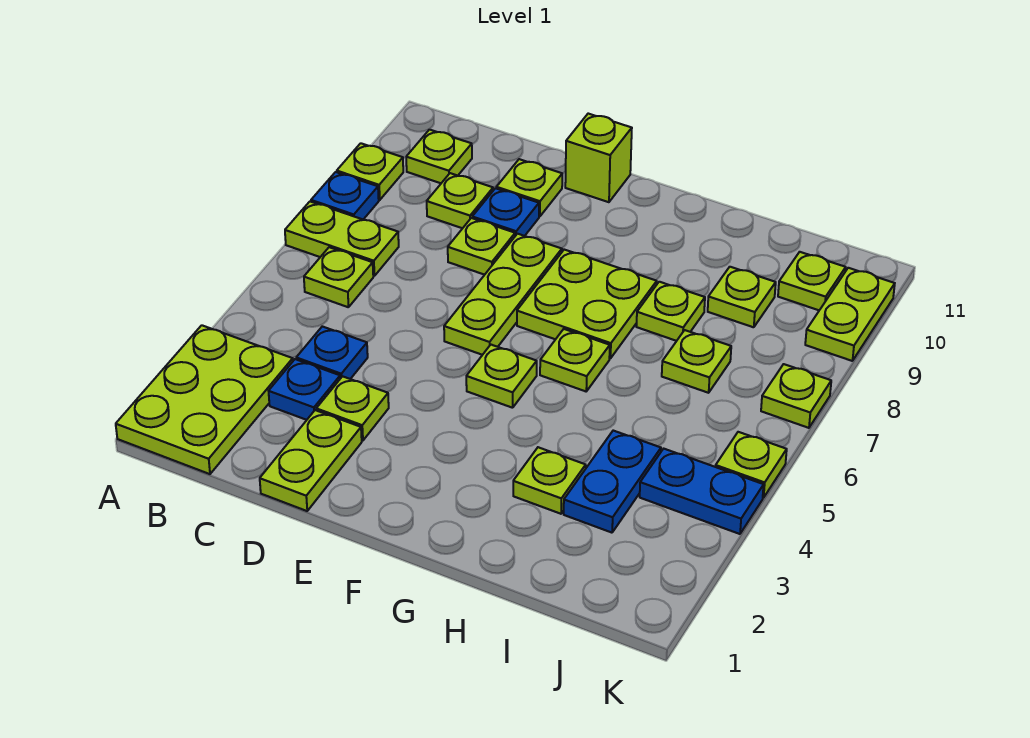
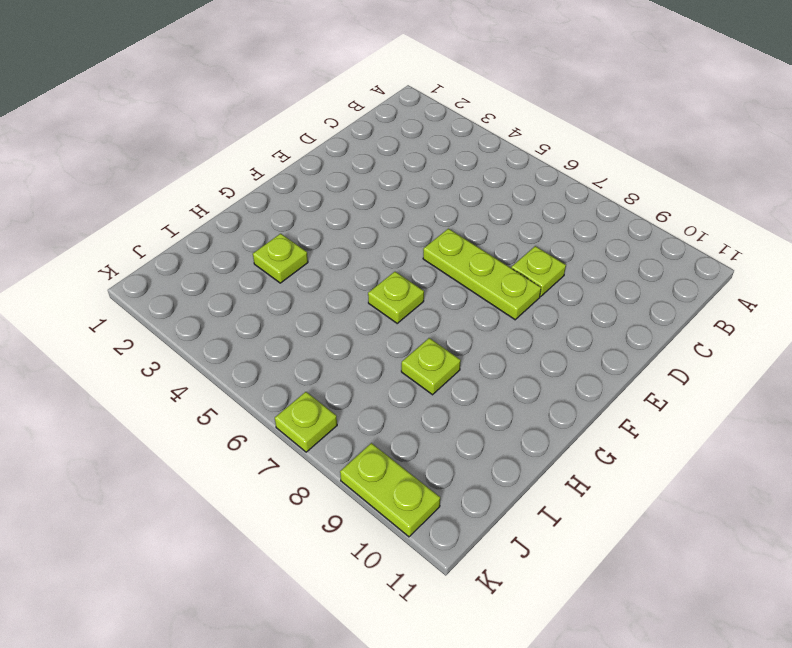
none -> lime plate A1:B3 level 1
none -> lime plate A7:B7 level 1
none -> blue plate A8 level 1

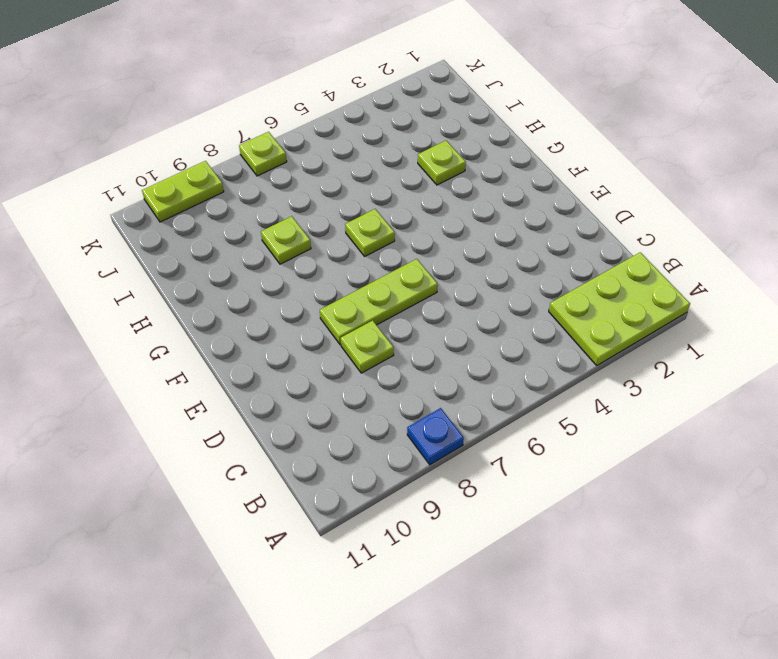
none -> lime plate A7:B7 level 1
none -> lime plate A9 level 1
none -> lime plate B6 level 1

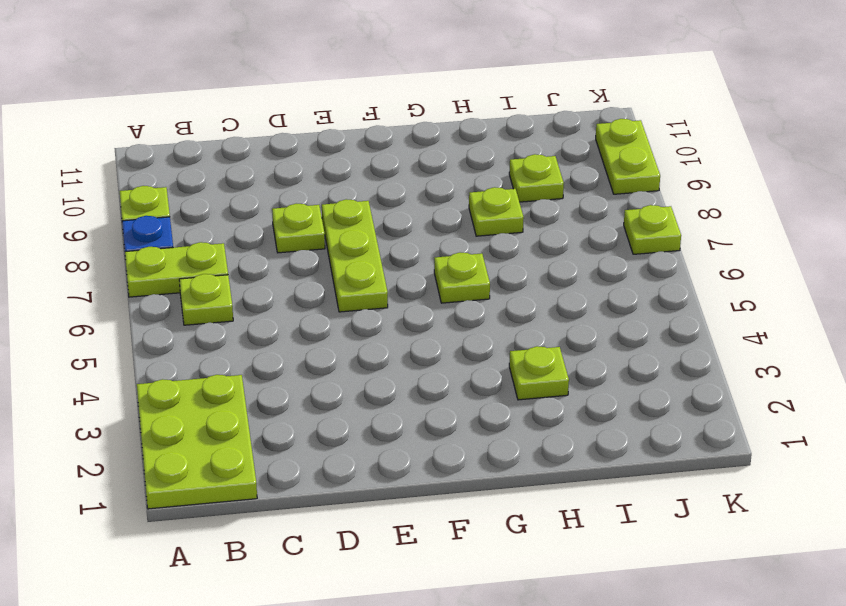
none -> lime plate B10 level 1
none -> blue plate C3 level 1
none -> blue plate C4 level 1

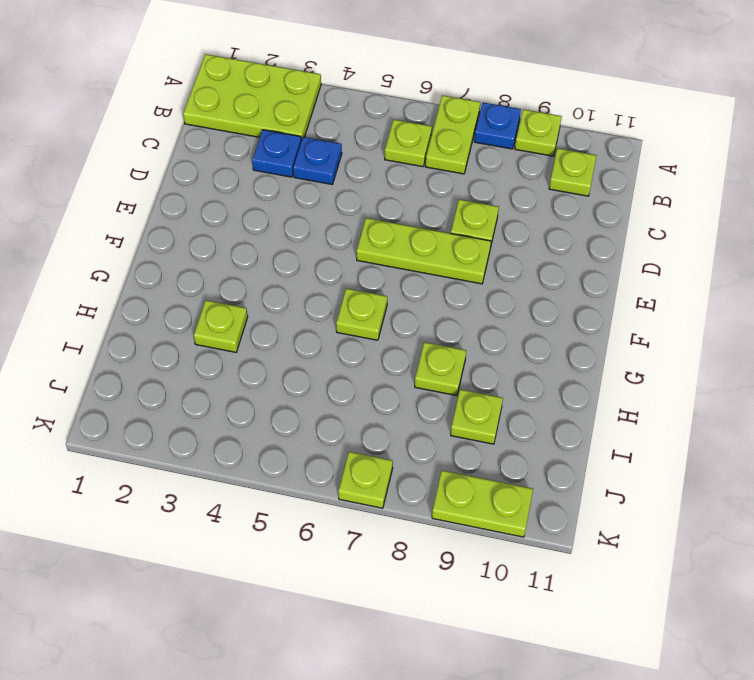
none -> lime plate C9 level 1
none -> lime plate D1:D2 level 1
none -> lime plate D3 level 1

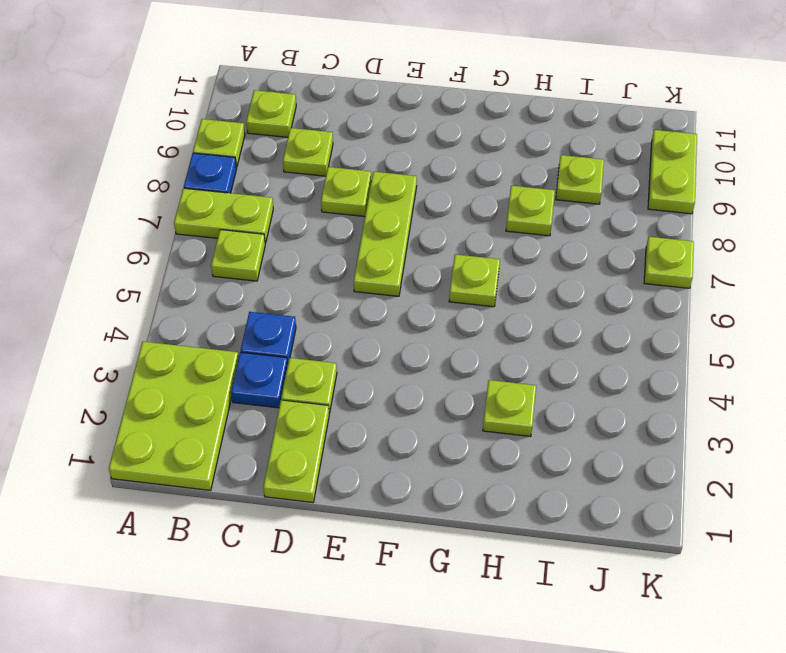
none -> blue plate D9 level 1
none -> lime plate D10 level 1
none -> lime brick E11 level 1

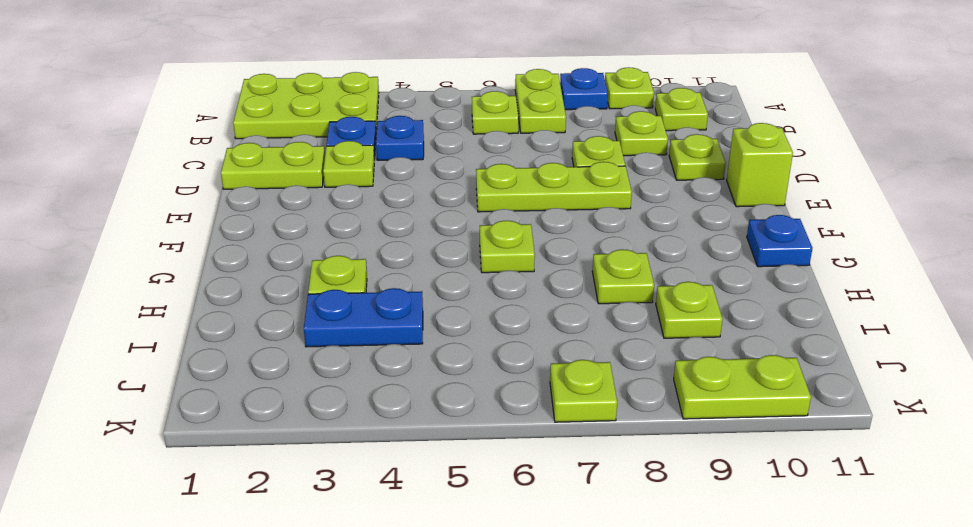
blue plate G11 level 1 -> blue plate D9 level 1
none -> lime plate F5 level 1
none -> lime plate F7:G8 level 1
none -> lime plate I7 level 1

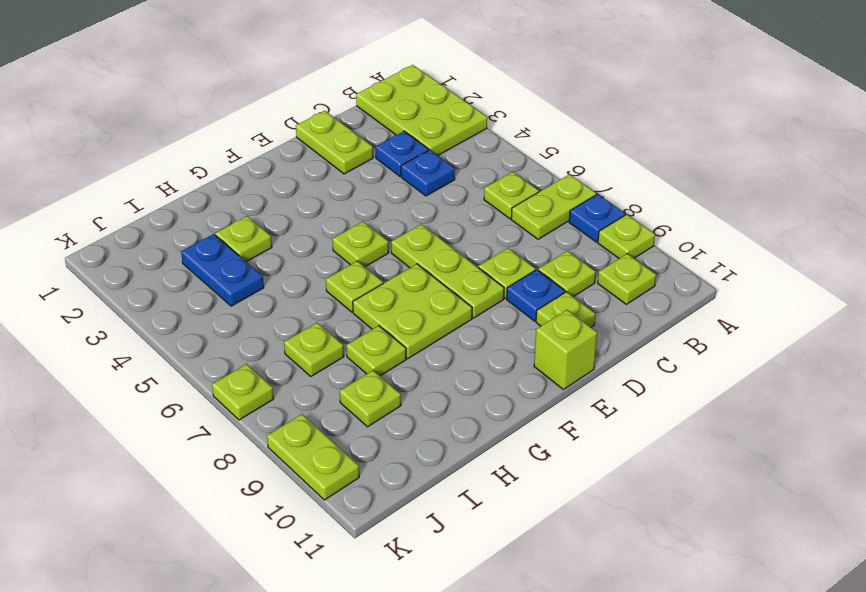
none -> lime plate D3 level 1
none -> blue plate J4:K4 level 1
none -> lime plate J10 level 1

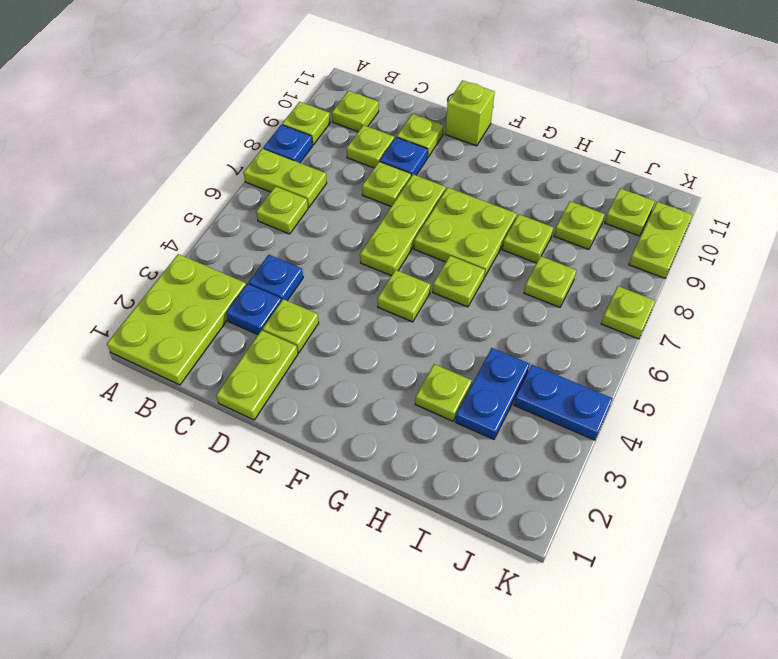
none -> lime plate K5 level 1

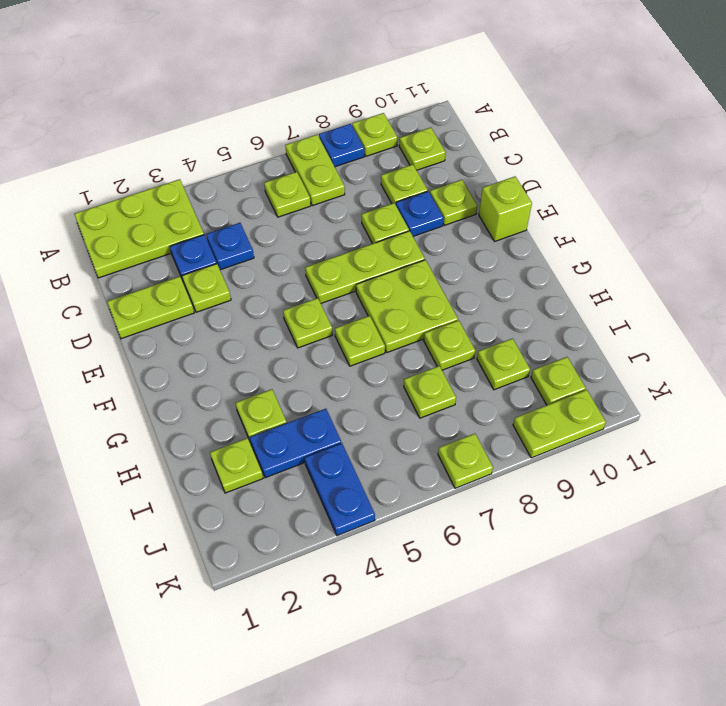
lime plate I2 level 1 -> lime plate K5 level 1

